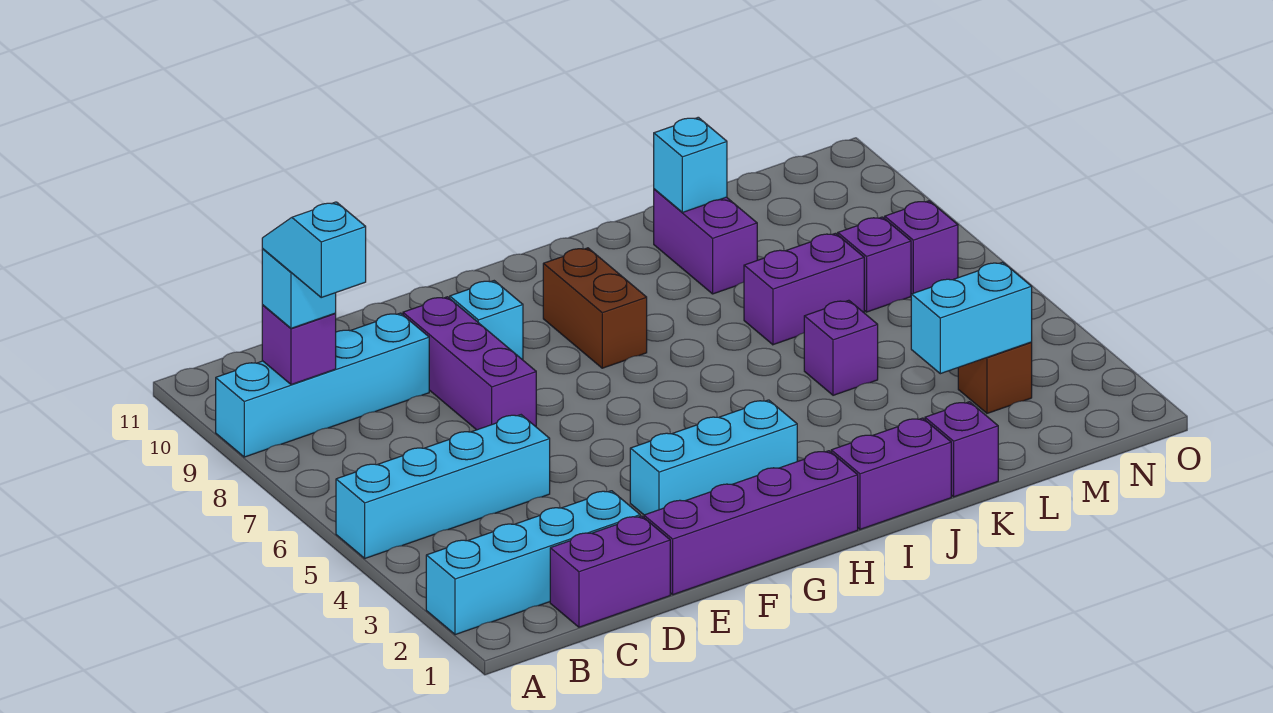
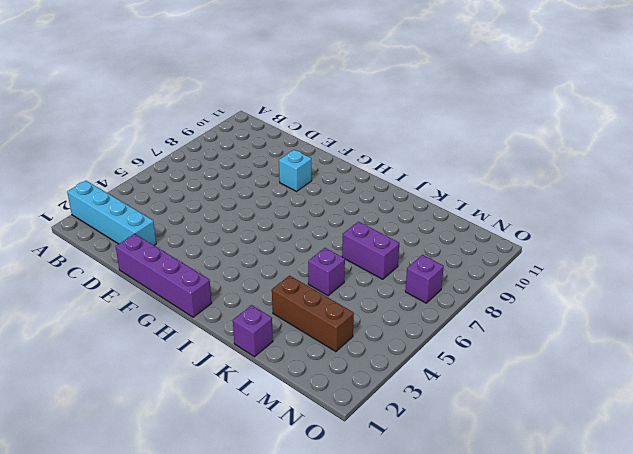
brown brick K3:M3 level 1 -> brown brick M3 level 1
none -> cyan brick A5:D5 level 1
none -> cyan brick A9:D9 level 1
none -> purple brick C1:D1 level 1

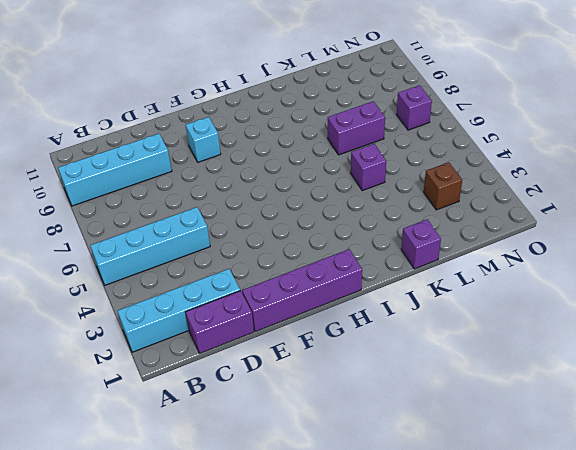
none -> purple brick E7:E9 level 1
none -> cyan brick F3:H3 level 1
none -> brown brick H8:H9 level 1

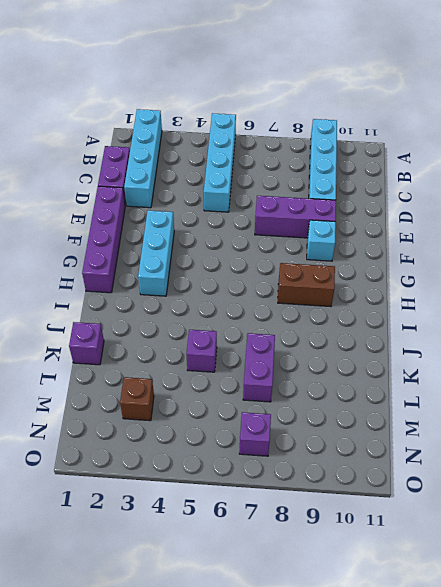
none -> purple brick I1:J1 level 1
none -> purple brick K9:K10 level 1
none -> purple brick M7 level 1

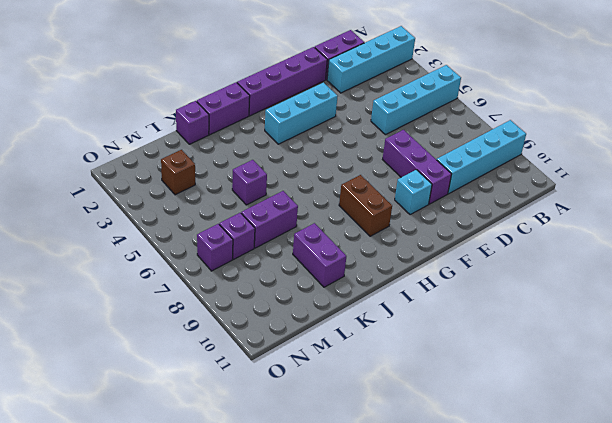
none -> purple brick B9 level 2
none -> cyan brick K10 level 2
none -> cyan brick L3:M3 level 2

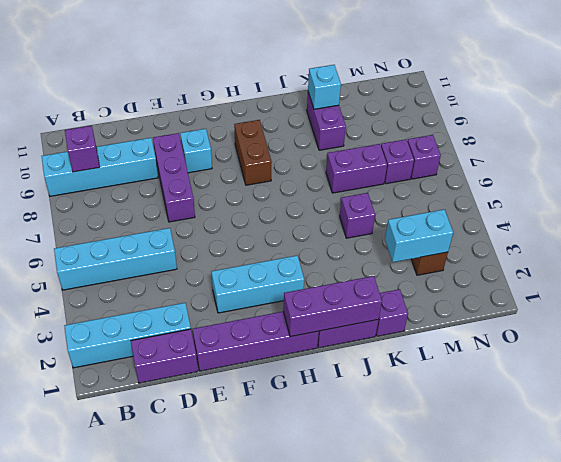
purple brick H1:J1 level 2 -> none
none -> cyan brick B9 level 3
none -> cyan slope B8:B9 level 4 top 8

